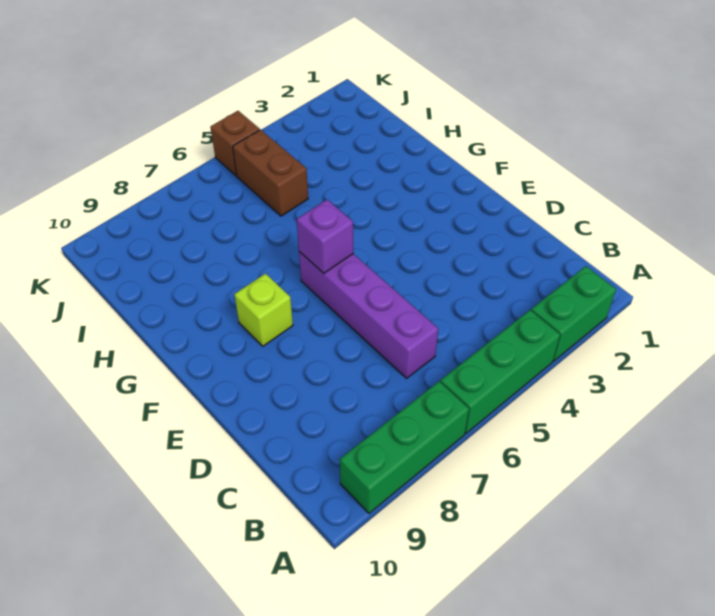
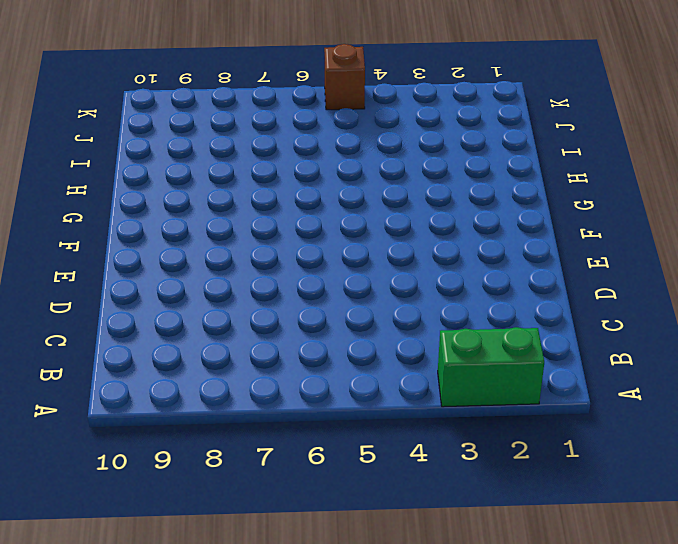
none -> green brick A4:A6 level 1
none -> green brick A7:A9 level 1

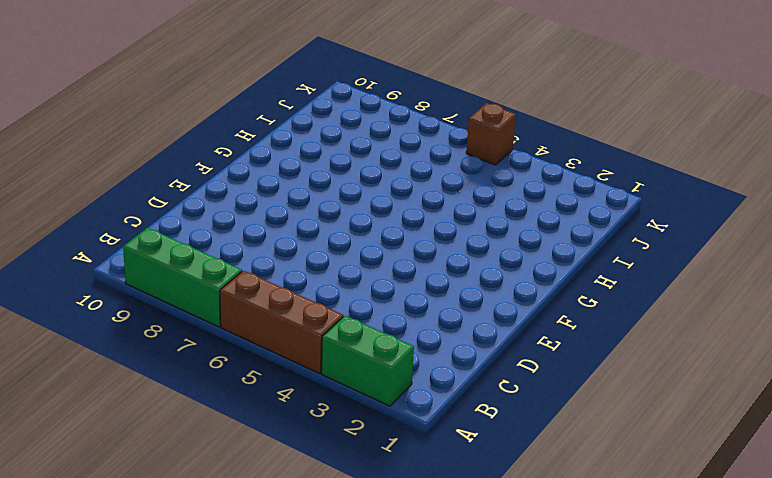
brown brick A4:A6 level 1 -> green brick A4:A6 level 1
none -> purple brick C6:F6 level 1
none -> lime brick F8 level 1

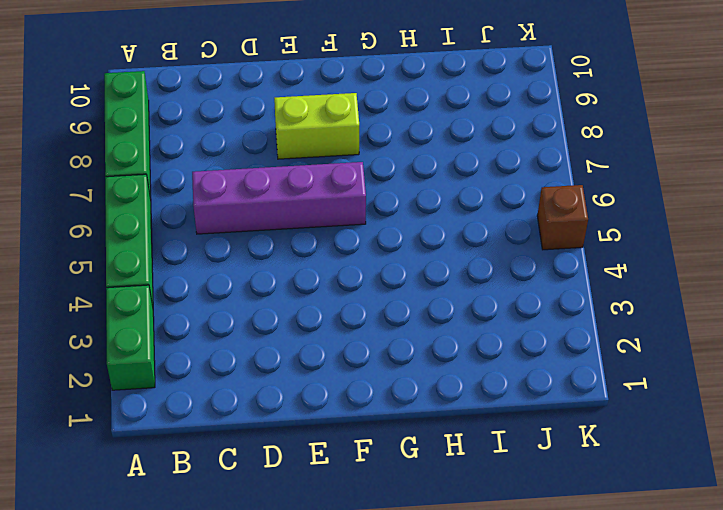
lime brick E8:F8 level 1 -> lime brick F8 level 1
none -> brown brick I5:J5 level 1
none -> purple brick F6 level 2

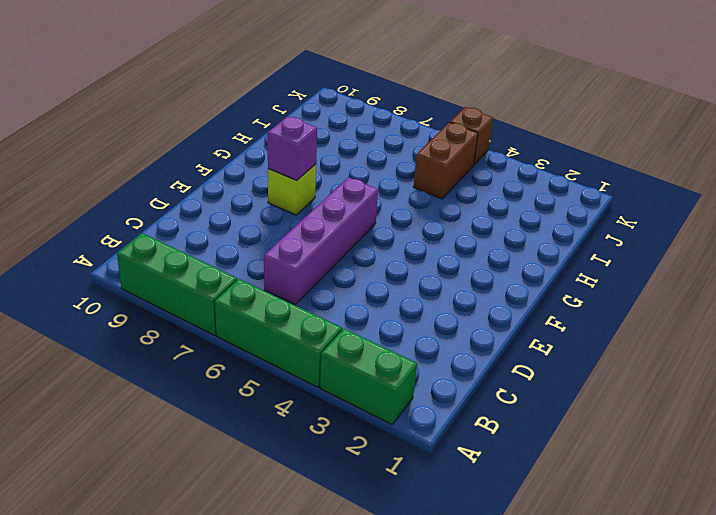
purple brick F8 level 2 -> purple brick F6 level 2

